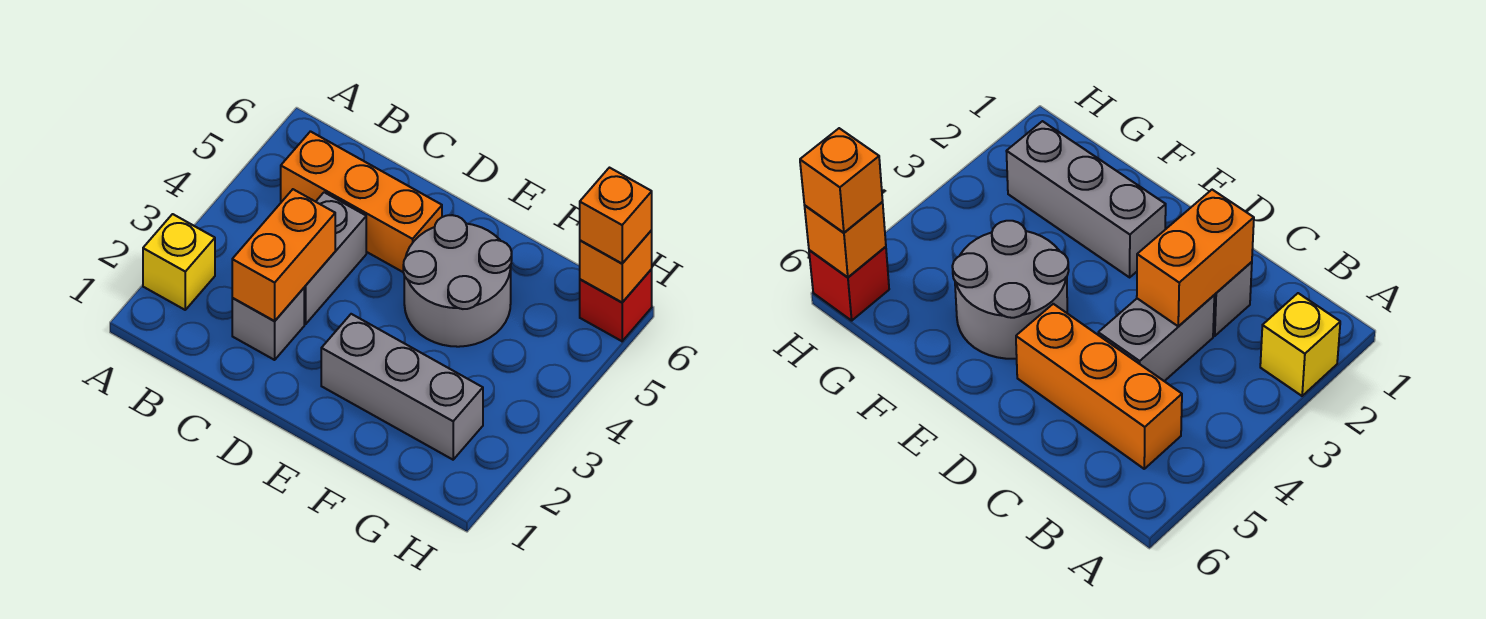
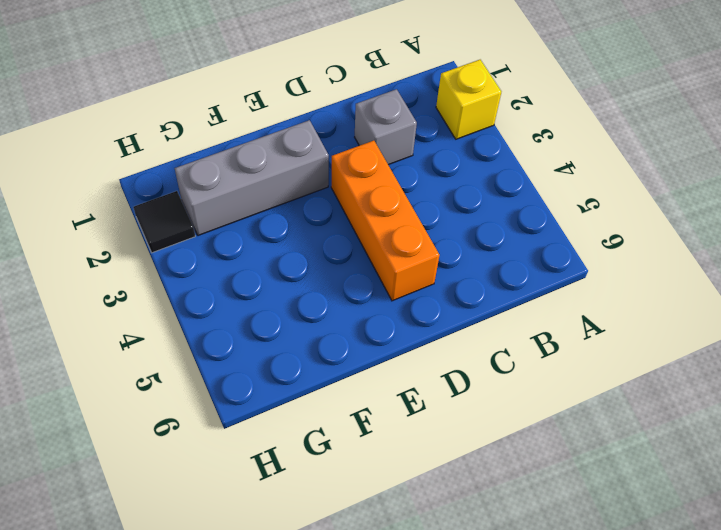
orange brick D3:D5 level 1 -> orange brick B5:D5 level 1
black tile H2 level 1 -> none
none -> grey brick C3:C4 level 1
none -> grey round brick E4:F5 level 1

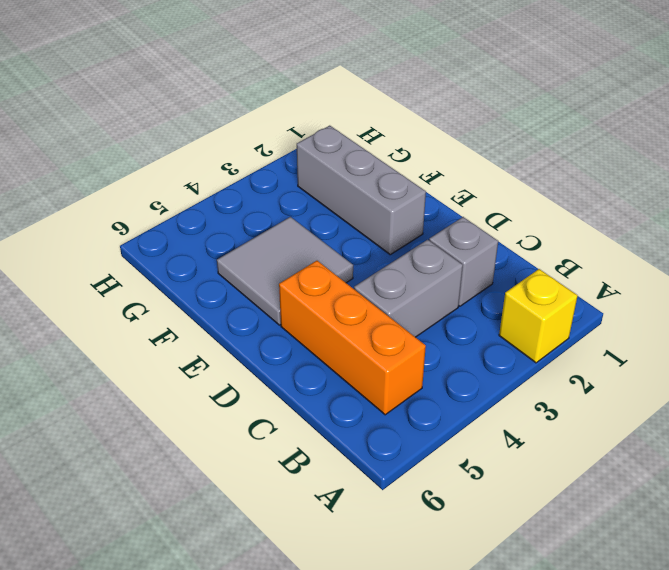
grey tile E4:F5 level 1 -> grey round brick E4:F5 level 1
none -> red brick H6 level 1
none -> orange brick C2:C3 level 2

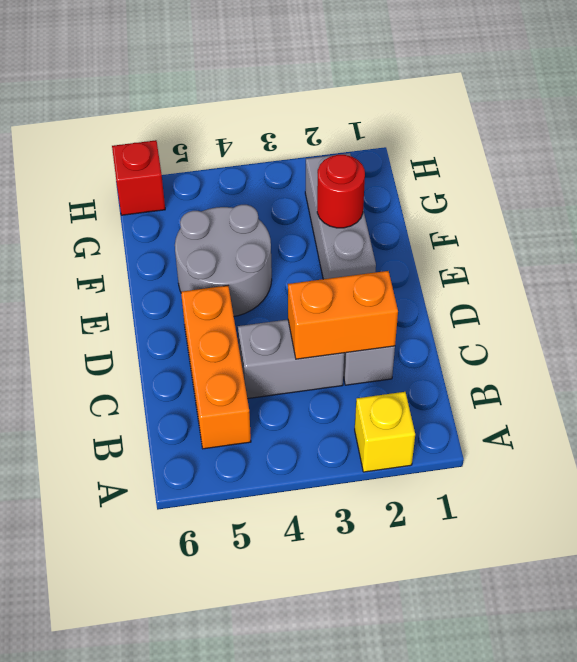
red round brick F2 level 2 -> none
none -> orange brick H6 level 2
none -> orange brick H6 level 3

